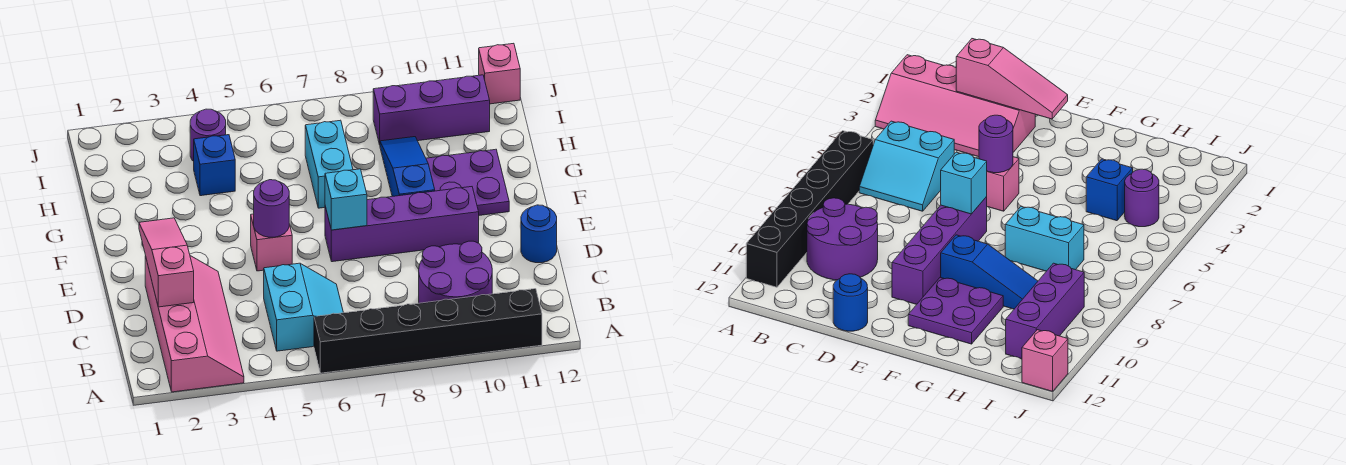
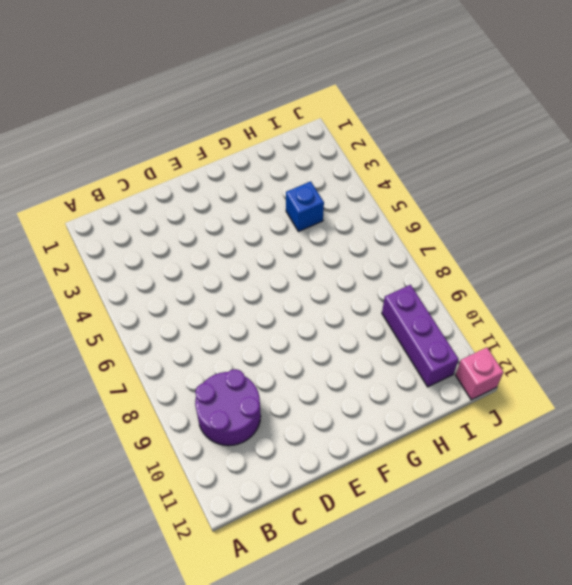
none -> pink slope A2:D3 level 1 top 2
none -> black brick A6:A11 level 1
none -> cyan slope B5:C6 level 1 top 5

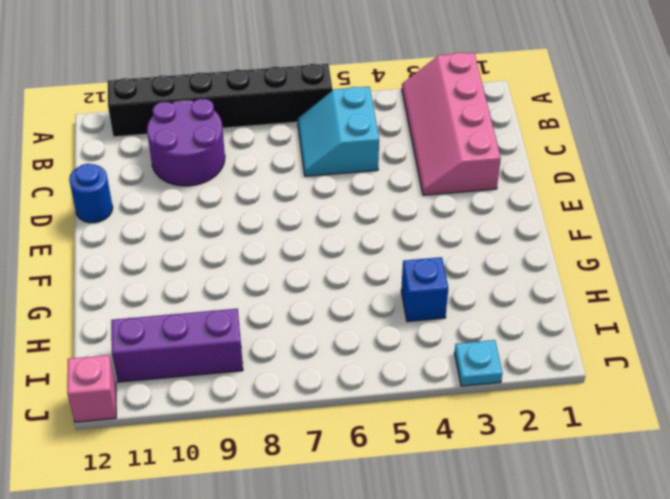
cyan plate J3 level 1 -> none
none -> pink brick E5 level 1
none -> purple brick E7:E10 level 1
none -> blue slope F9:H9 level 1 top F

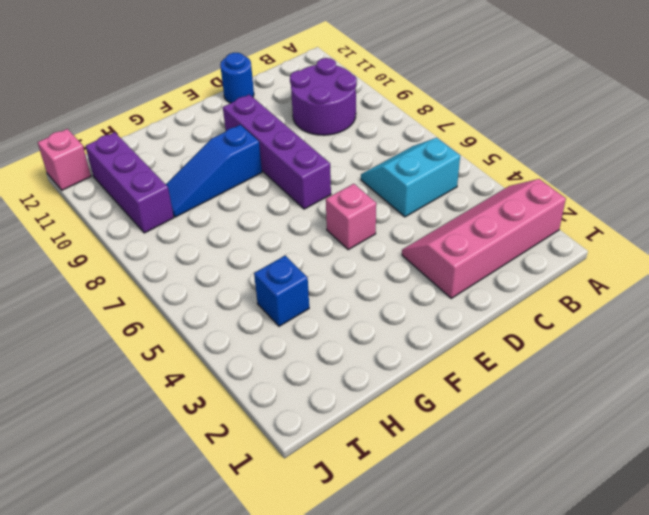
none -> black brick A6:A11 level 1
none -> purple plate F10:G11 level 1
none -> cyan brick G7:H7 level 1

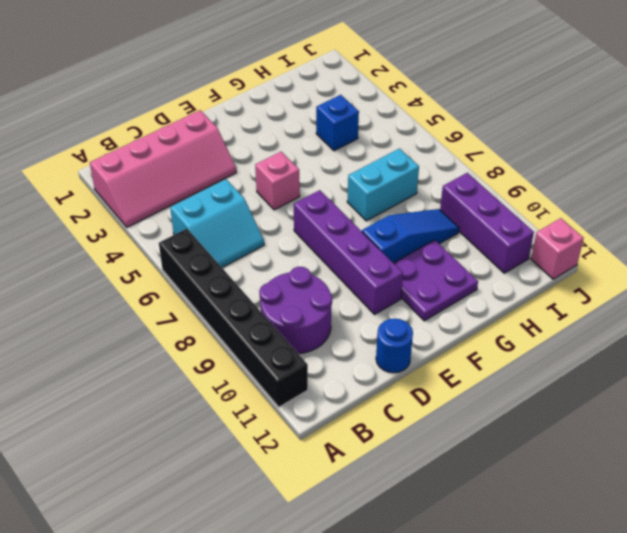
none -> purple round brick I4 level 1
none -> pink slope C2:E2 level 2 top C
none -> purple round brick E5 level 2

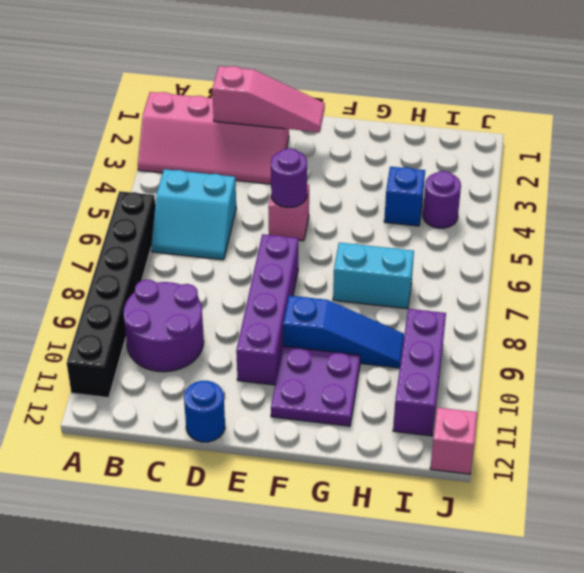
none -> cyan brick E7 level 2

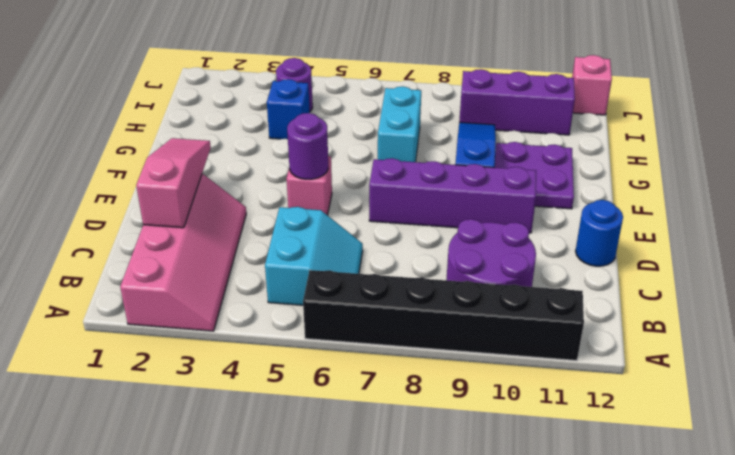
none -> cyan brick E7 level 2

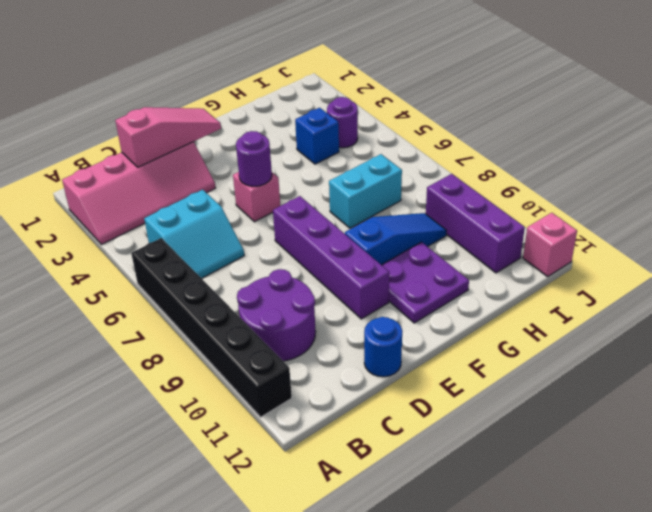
none -> cyan brick E7 level 2

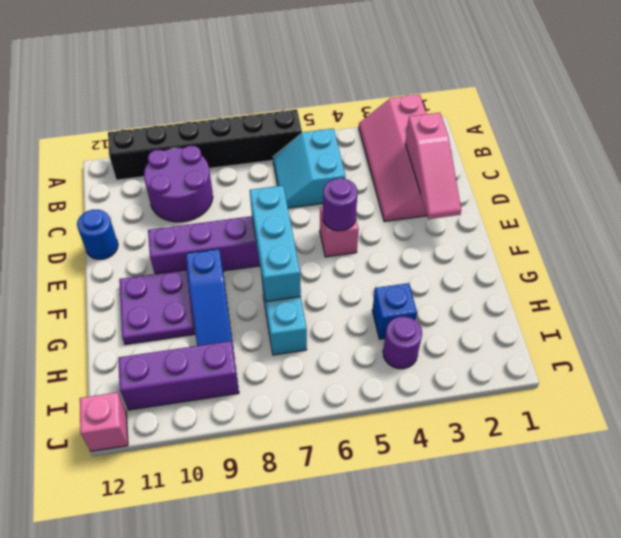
cyan brick E7:G7 level 2 -> cyan brick E7 level 2

